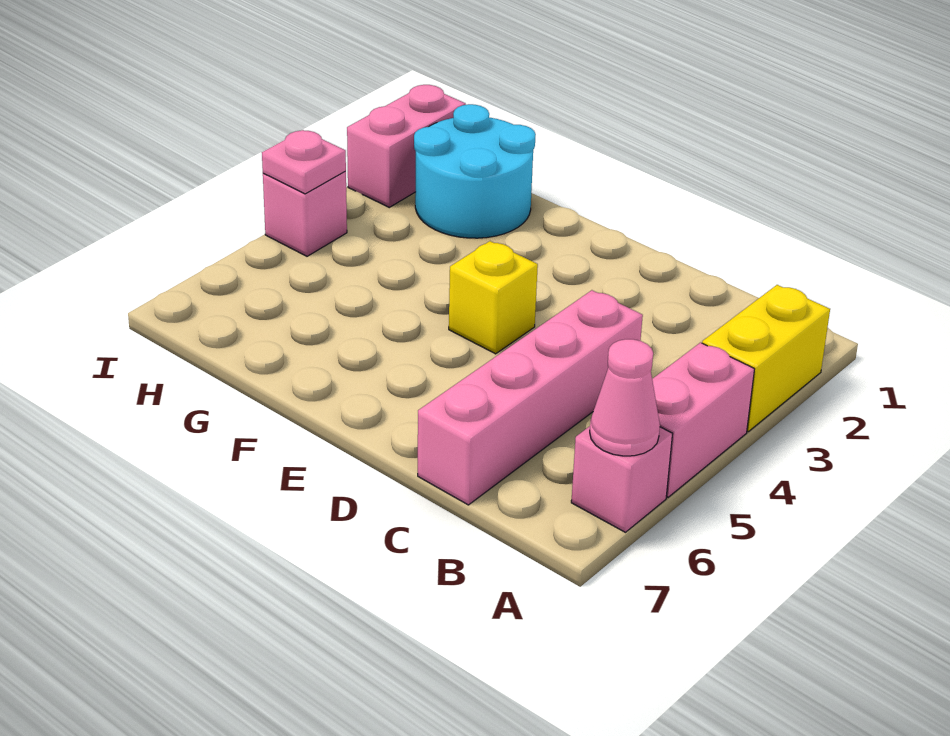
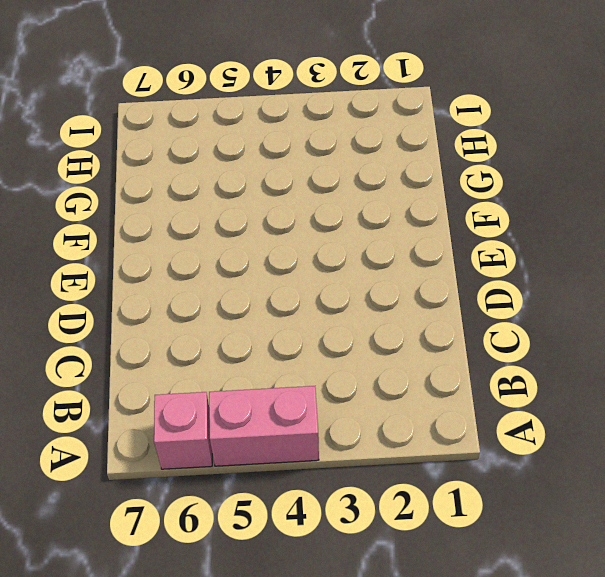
none -> yellow brick A2:A3 level 1
none -> pink brick C4:C7 level 1

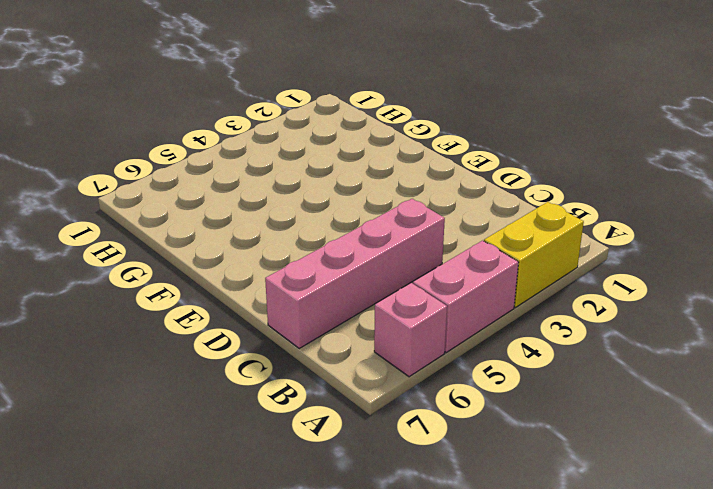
none -> yellow brick E4 level 1
none -> cyan round brick G1:H2 level 1

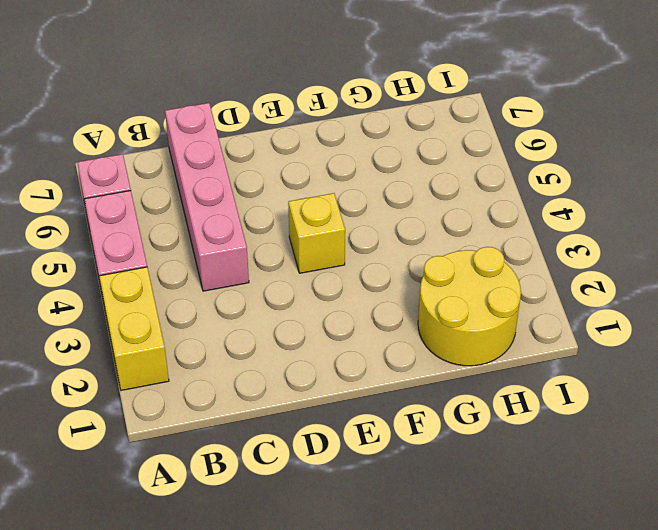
yellow round brick G1:H2 level 1 -> cyan round brick G1:H2 level 1
none -> pink brick I1:I2 level 1
none -> pink brick I4 level 1

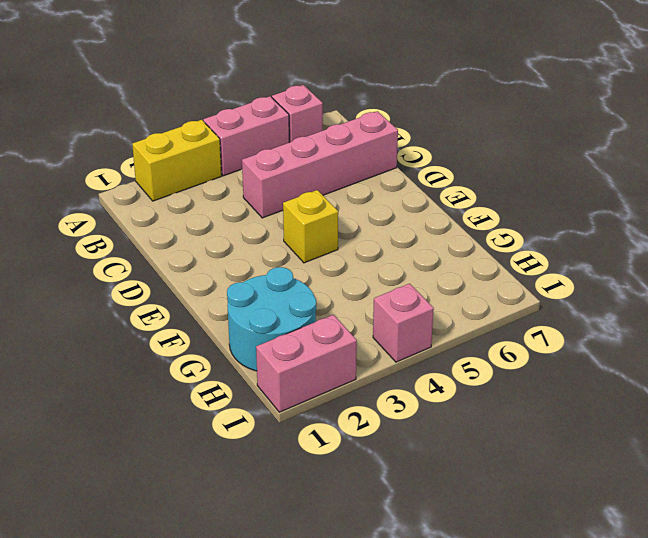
none -> pink cone A6 level 2
none -> pink plate I4 level 2

